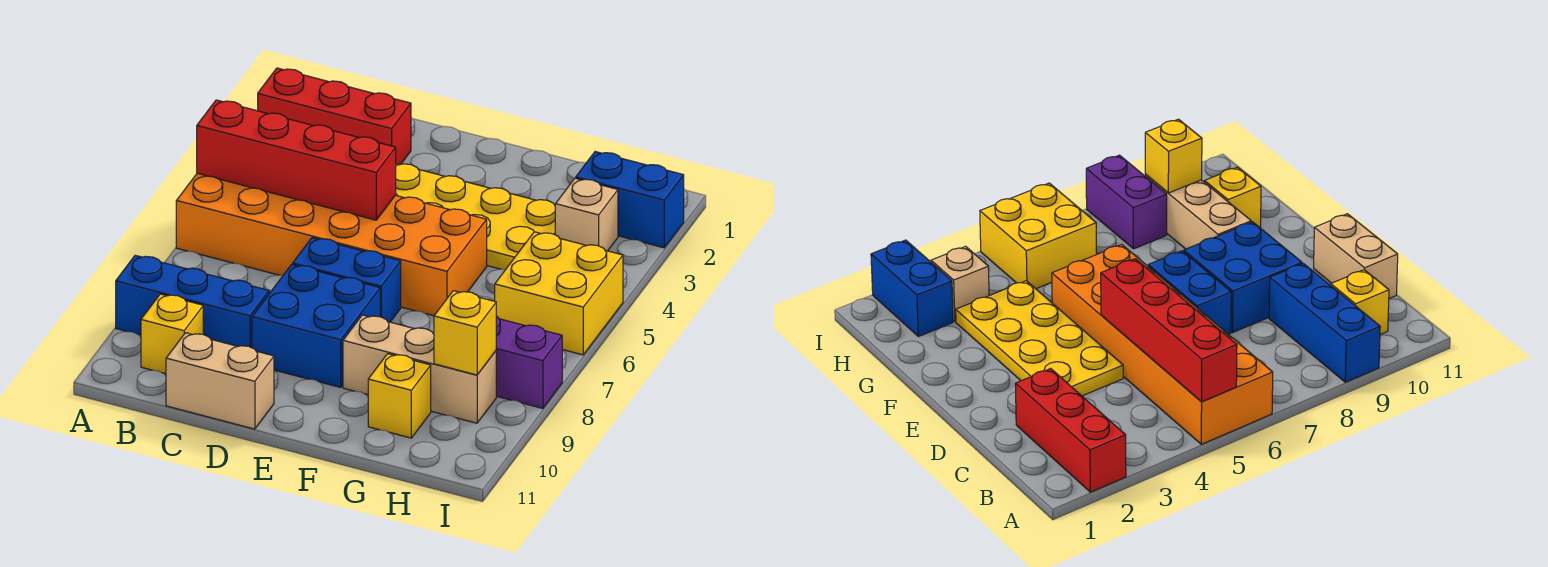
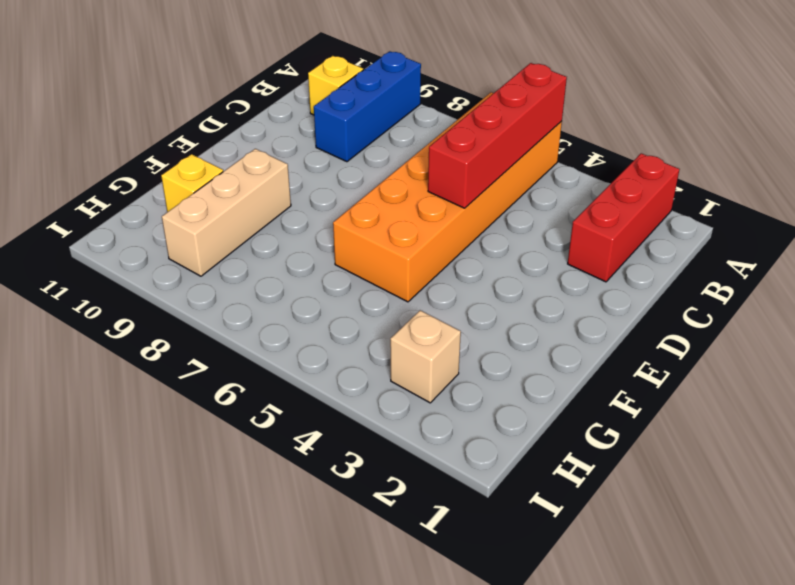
none -> tan brick C11:D11 level 1
none -> yellow plate D3:G4 level 1
none -> blue brick D7:E7 level 1

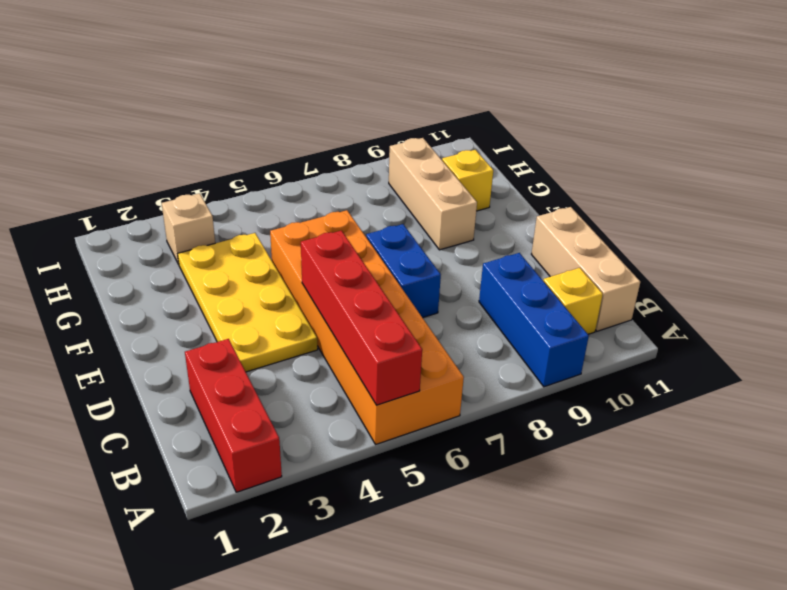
tan brick B11:D11 level 1 -> tan brick C11:D11 level 1
none -> blue brick D8:E9 level 1
none -> blue brick H2:I2 level 1
none -> yellow brick H5:I6 level 1

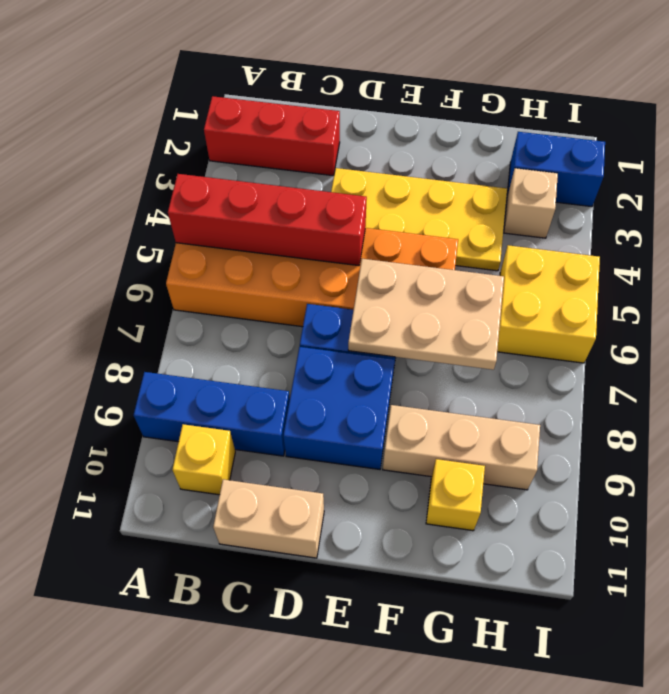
tan plate E6:G7 level 2 -> none
none -> purple brick H8:I8 level 1
none -> yellow brick H9 level 2

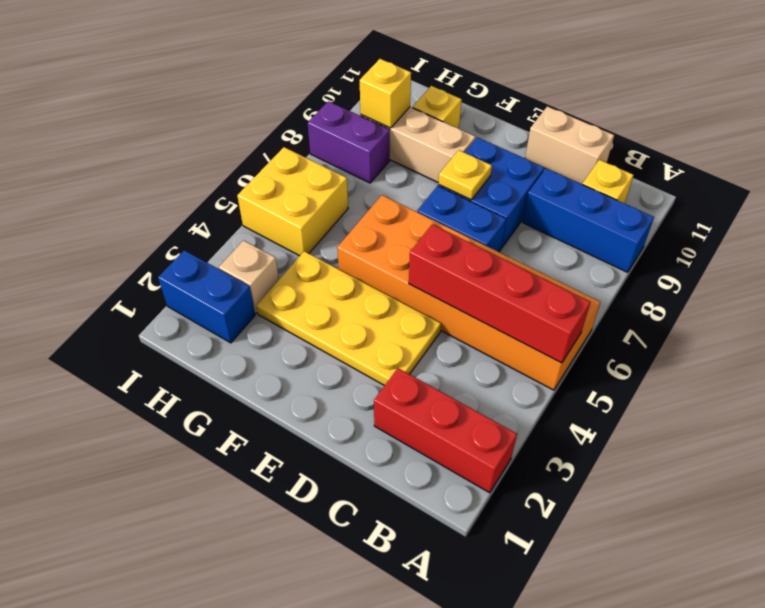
yellow plate E8 level 2 -> none

